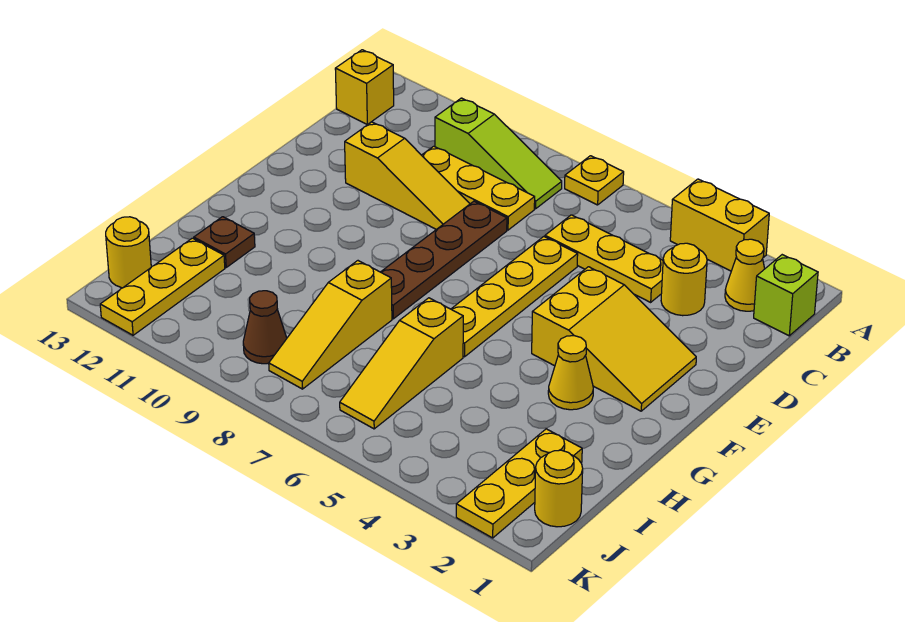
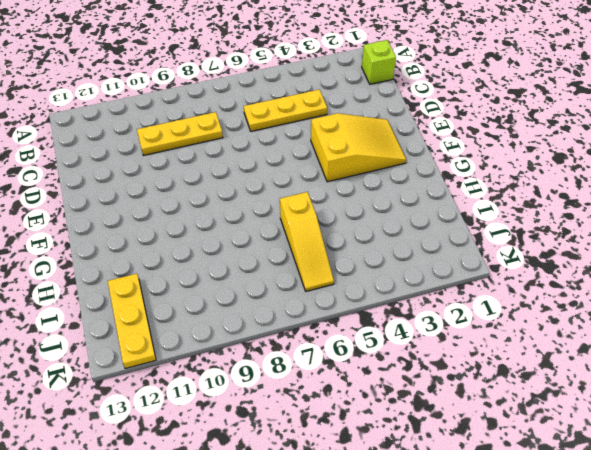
none -> yellow brick A3:A4 level 1
none -> yellow plate A7 level 1
none -> yellow cone B2 level 1

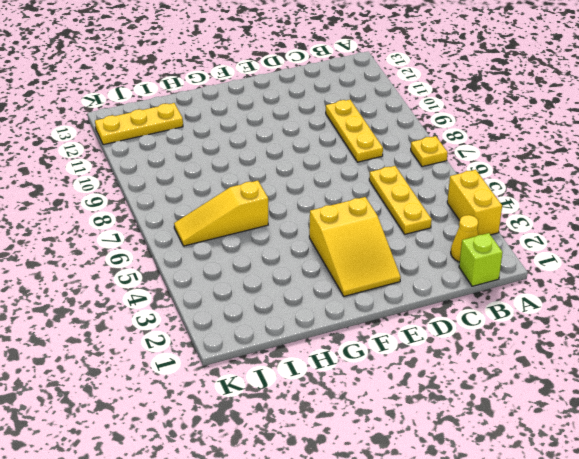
none -> lime slope B8:B10 level 1 top 10
none -> yellow brick B13 level 1
none -> yellow round brick C3 level 1

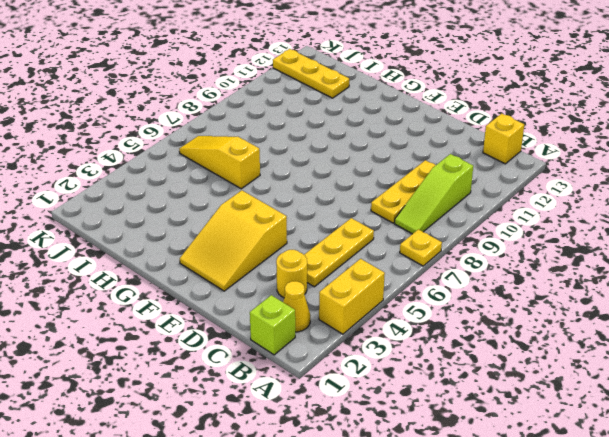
none -> yellow plate D6:G6 level 1
none -> brown plate D8:G8 level 1
none -> yellow slope D9:D11 level 1 top 11

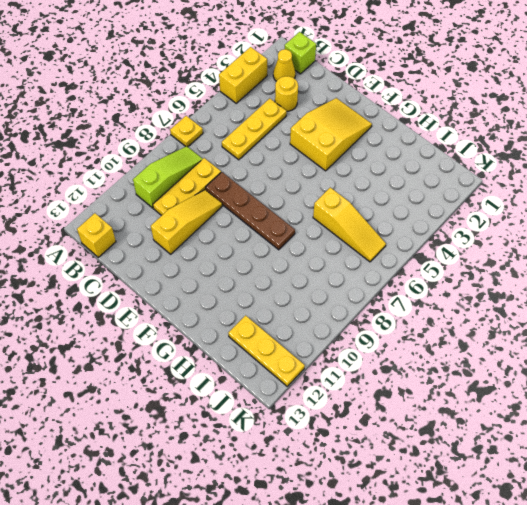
none -> yellow plate D6:G6 level 1
none -> yellow cone G3 level 1
none -> yellow slope H8:J8 level 1 top H

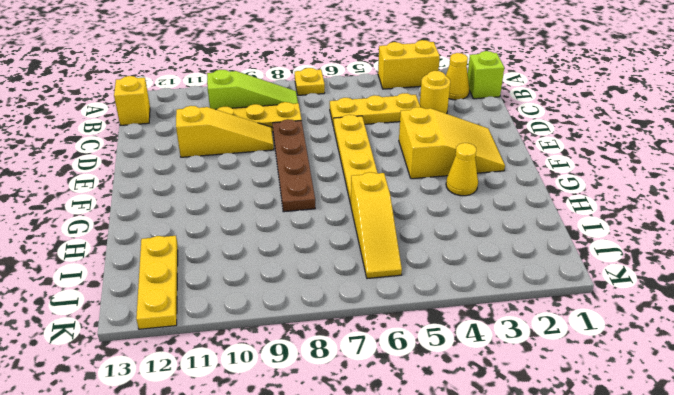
none -> yellow slope H8:J8 level 1 top H
none -> brown plate H12 level 1
none -> yellow plate I2:K2 level 1

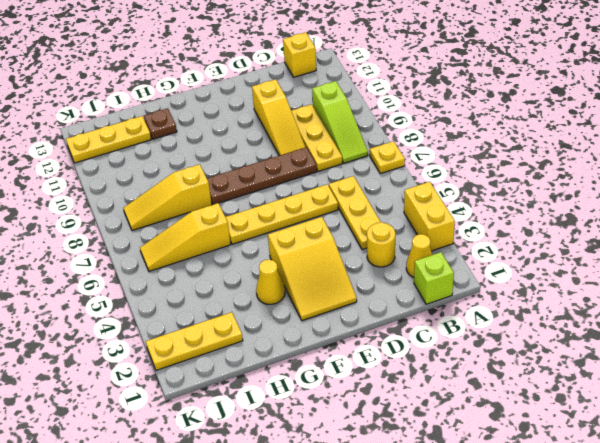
none -> yellow round brick J1 level 1
none -> brown cone J9 level 1
none -> yellow round brick J13 level 1

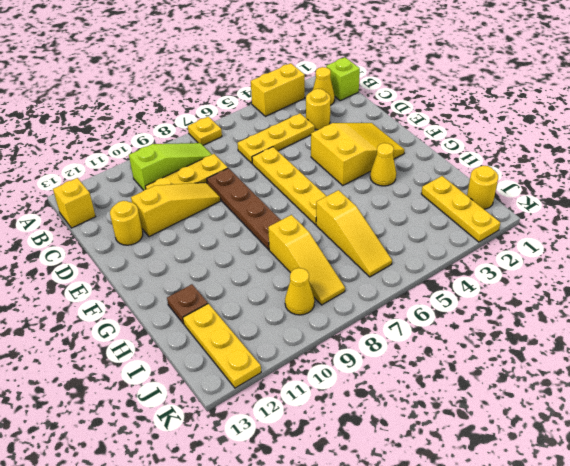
yellow round brick D12 level 1 -> yellow round brick J13 level 1
yellow cone J9 level 1 -> brown cone J9 level 1

